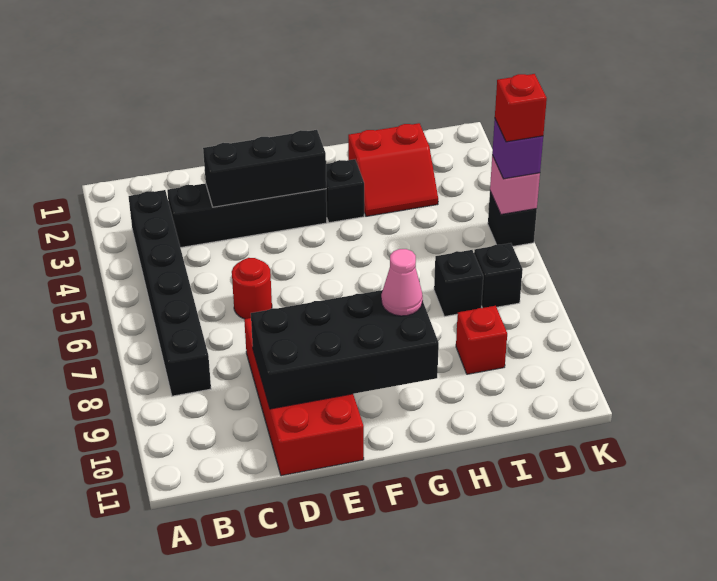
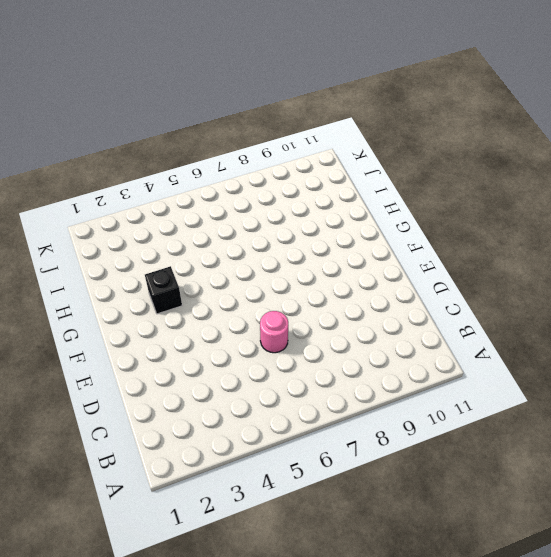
pink round brick D6 level 1 -> red round brick D6 level 1
none -> black brick B3:B8 level 1
none -> black brick C3:F3 level 1
none -> red brick D8:E11 level 1

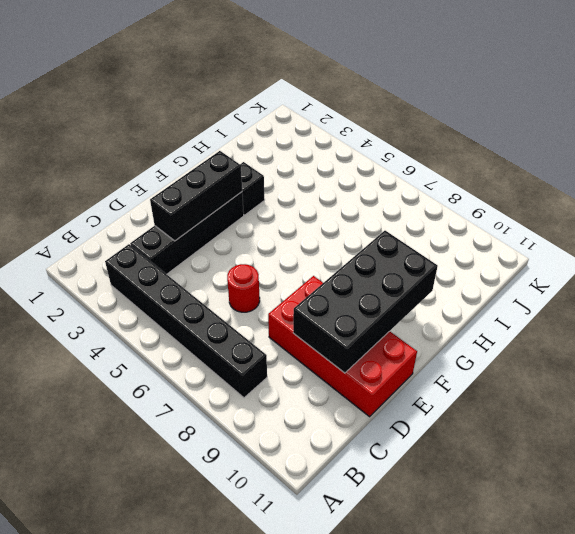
none -> red slope H2:I3 level 1 top 2
none -> black brick I7 level 1
none -> red brick I9 level 1

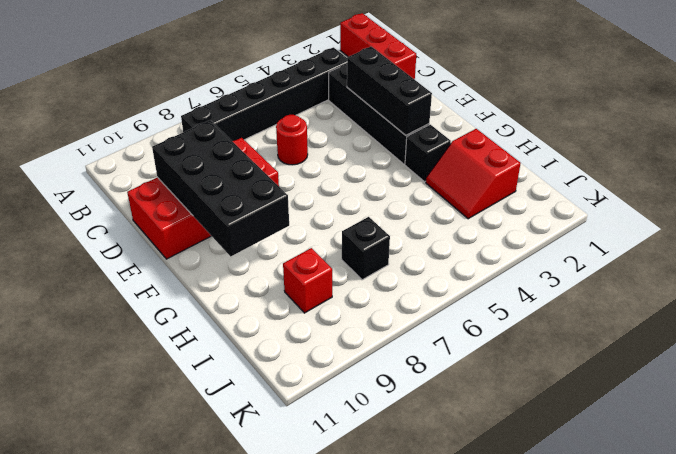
red brick A1:C1 level 1 -> none
none -> black brick J7 level 1
none -> black brick K5 level 1
none -> pink brick K5 level 2

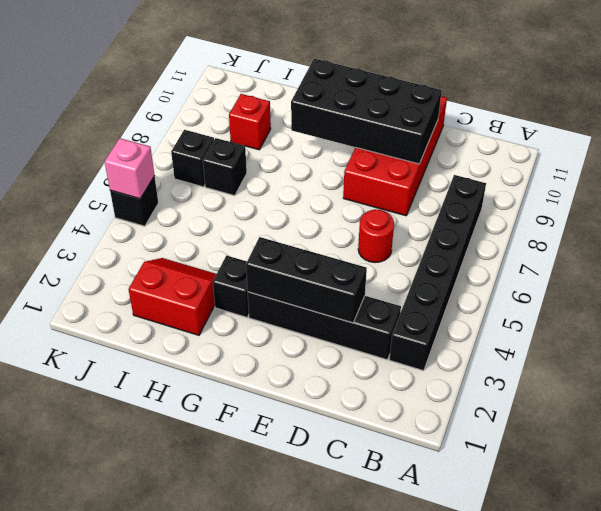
none -> pink cone G9 level 3
none -> purple brick K5 level 3
none -> red brick K5 level 4

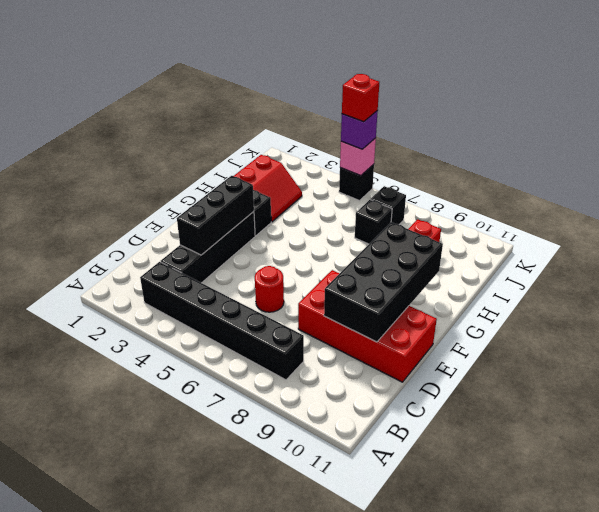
none -> pink cone G9 level 3

